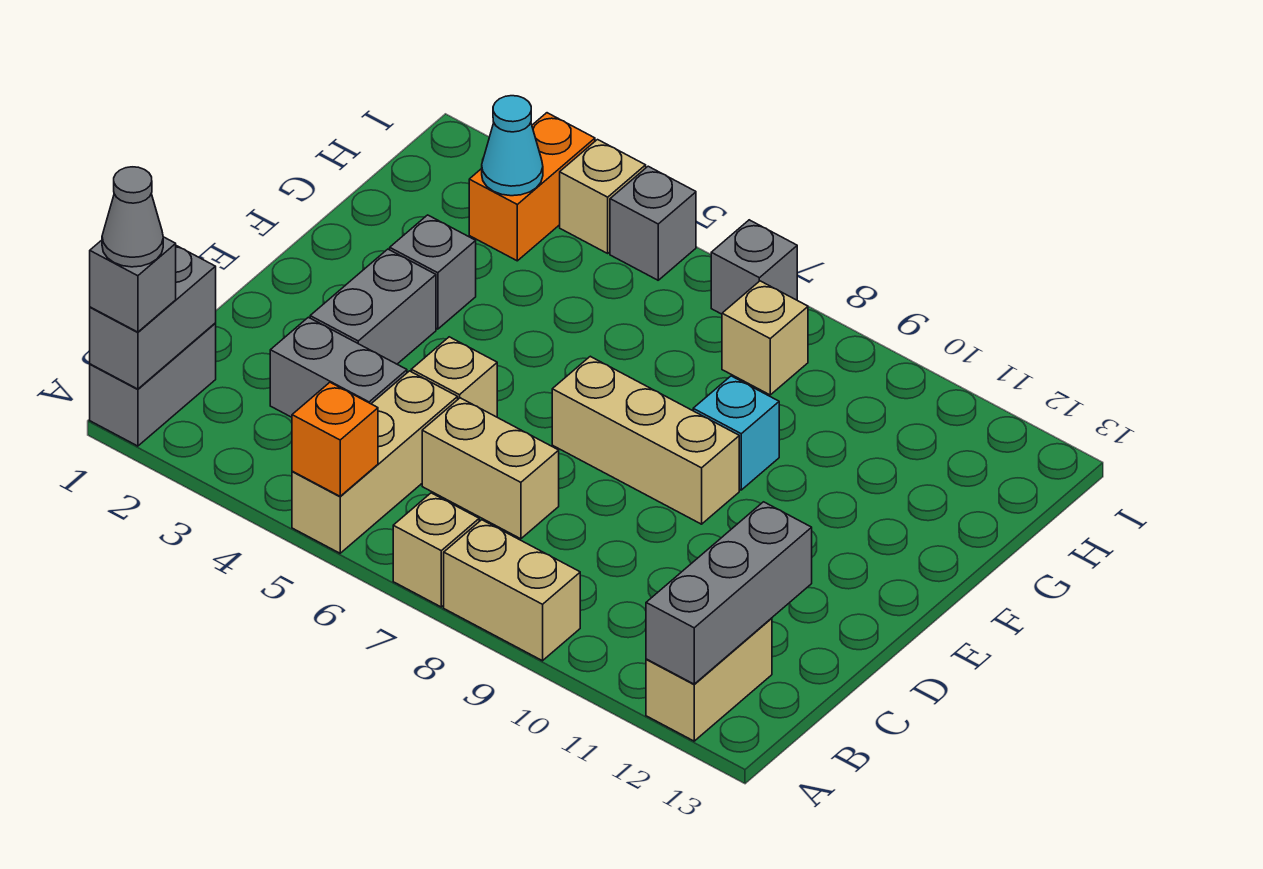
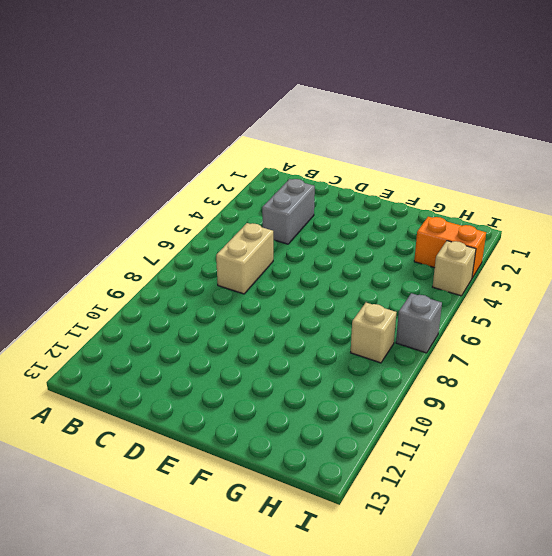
none -> grey brick A1:B1 level 1
none -> tan brick A5:C5 level 1
none -> tan brick A7 level 1

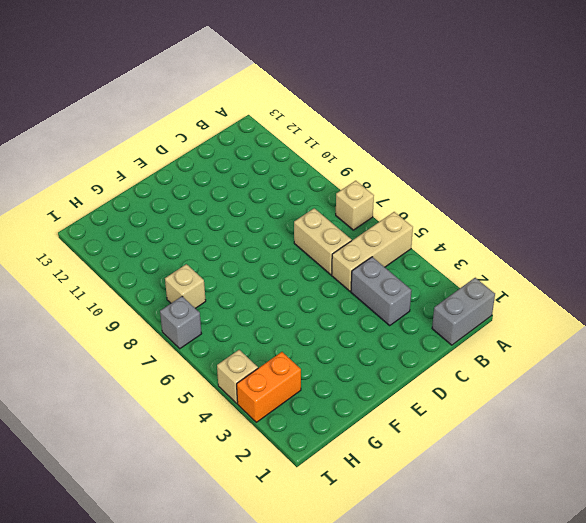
none -> tan brick A8:A9 level 1
none -> tan brick A12:B12 level 1
none -> grey brick D3:E3 level 1

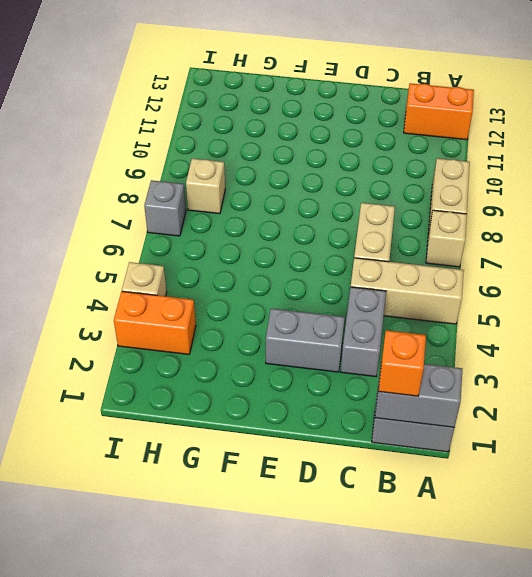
orange brick A12:B12 level 1 -> tan brick A12:B12 level 1
orange brick B1 level 3 -> orange brick A5 level 2
none -> tan brick D5 level 1
none -> tan brick E7:E9 level 1
none -> grey brick F3 level 1

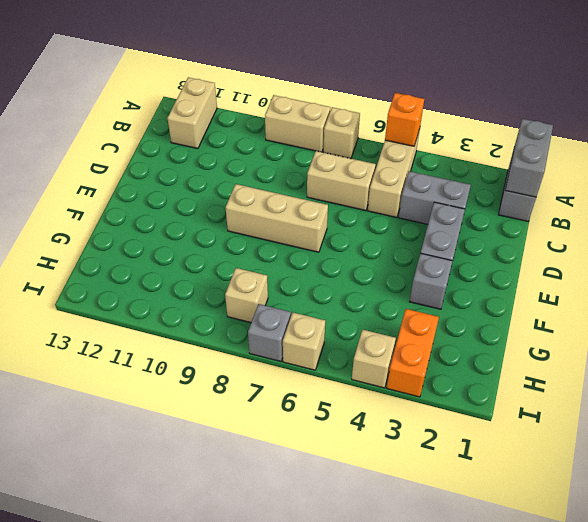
tan brick I6 level 1 -> tan brick D5 level 1
none -> cyan brick F9 level 1
none -> grey brick I5 level 1
none -> grey brick A12:C12 level 2

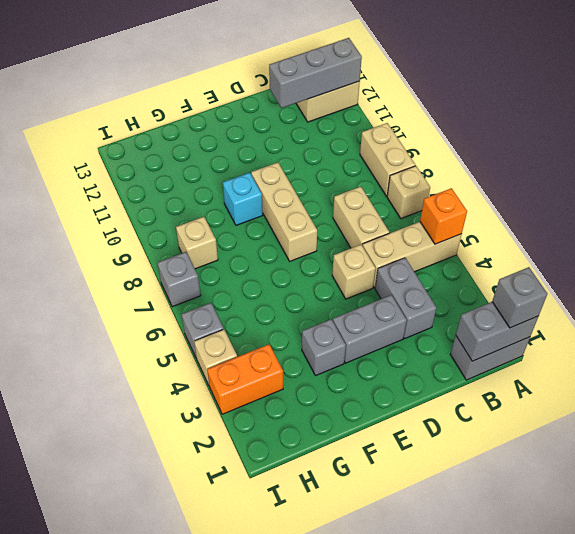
none -> cyan cone H3 level 2
none -> grey cone A1 level 4

